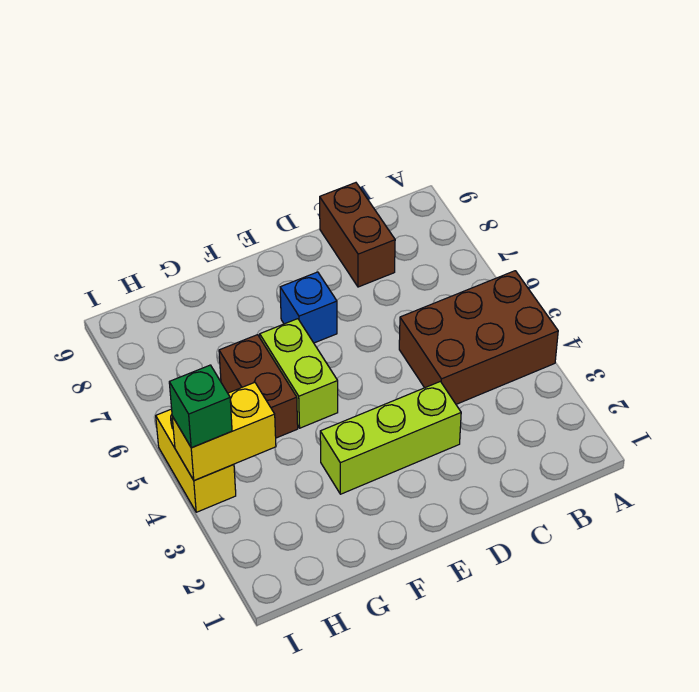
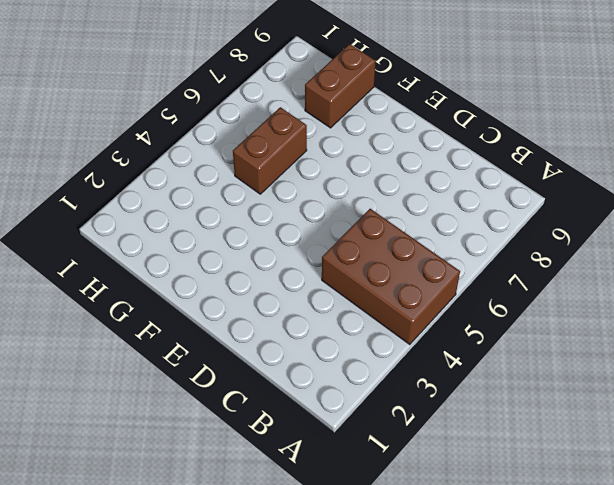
brown brick G8:G9 level 1 -> brown brick C8:C9 level 1
none -> lime brick D3:F3 level 1
none -> blue brick E7 level 1

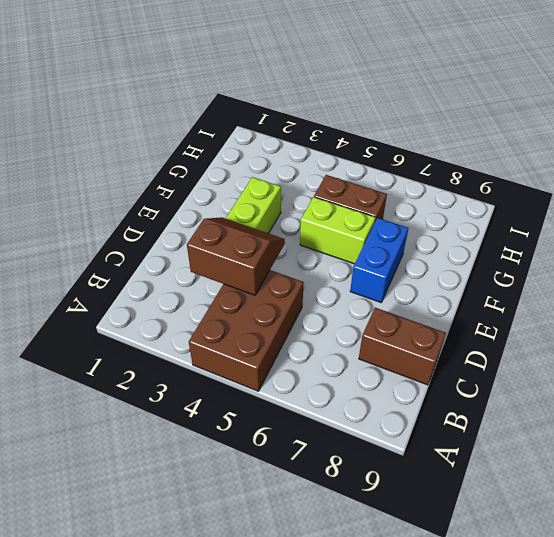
brown slope C3:D4 level 2 top C -> none
blue brick E7:F7 level 1 -> blue brick E7 level 1
none -> yellow brick I4:I5 level 1
none -> yellow brick H4:I4 level 2

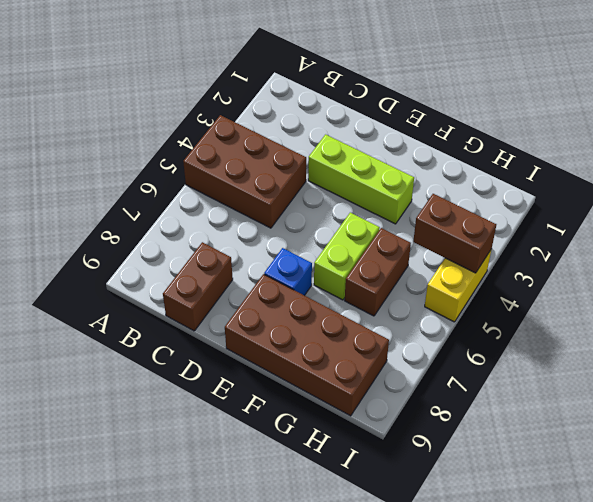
brown brick E8:H9 level 1 -> none
brown brick H4:I4 level 2 -> yellow brick H4:I4 level 2
none -> green brick I4 level 3

